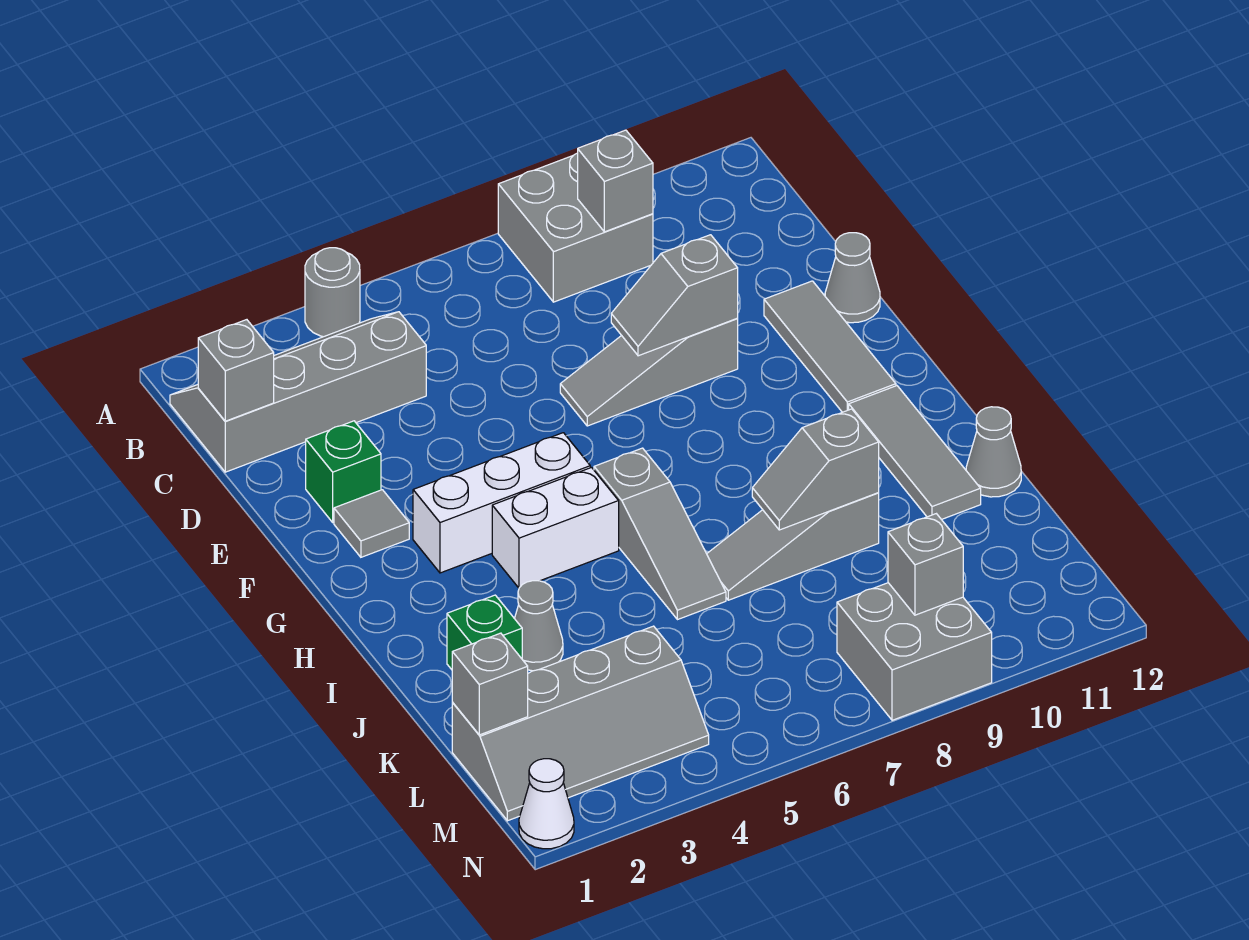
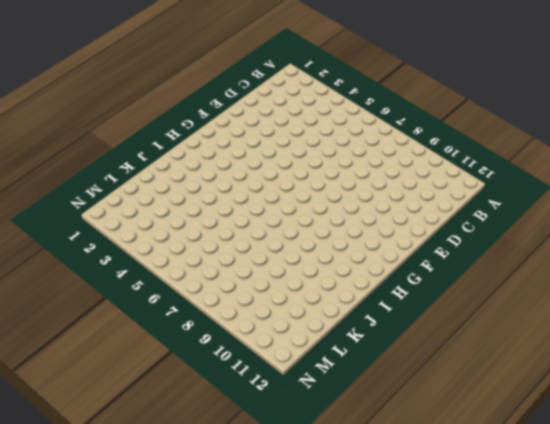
none -> grey round brick A4 level 1
none -> grey brick A8:B9 level 1
none -> grey slope B1:C4 level 1 top C

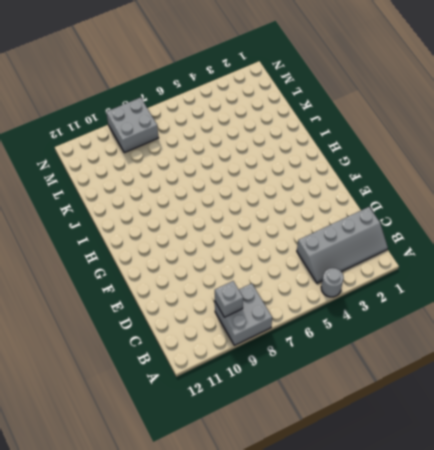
none -> green brick E2 level 1
none -> grey slope E7:E9 level 1 top 9
none -> grey tile E11:G11 level 1

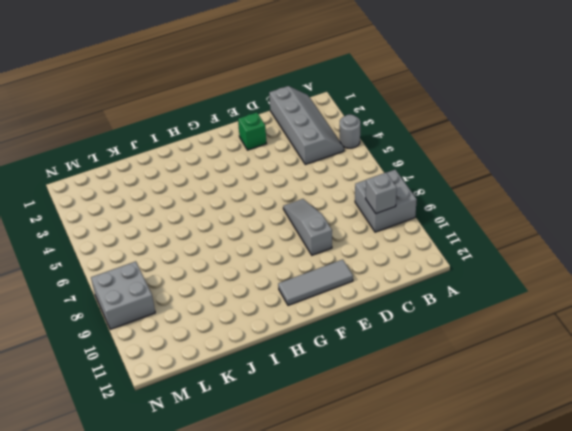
none -> grey cone E12 level 1
none -> grey tile F2 level 1
none -> white brick G3:G5 level 1

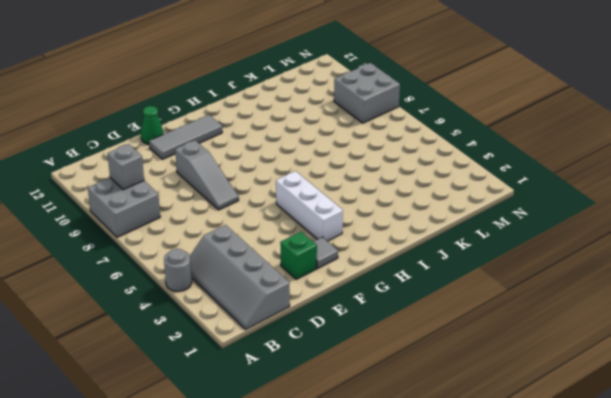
green cone E12 level 1 -> grey cone E12 level 1
none -> white brick H4:H5 level 1
none -> grey slope H6:J6 level 1 top H
none -> grey tile H11:J11 level 1

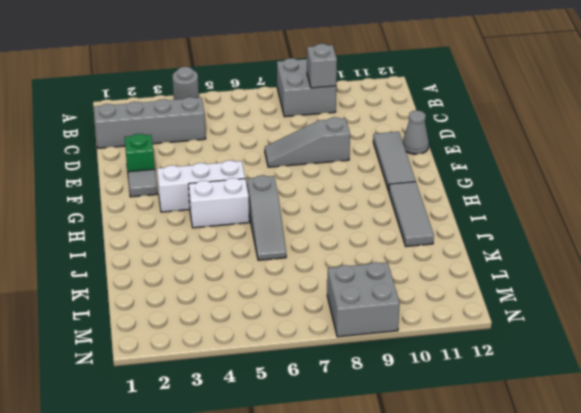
none -> green brick J2 level 1
none -> grey cone J3 level 1
none -> grey slope J7:J9 level 1 top 9

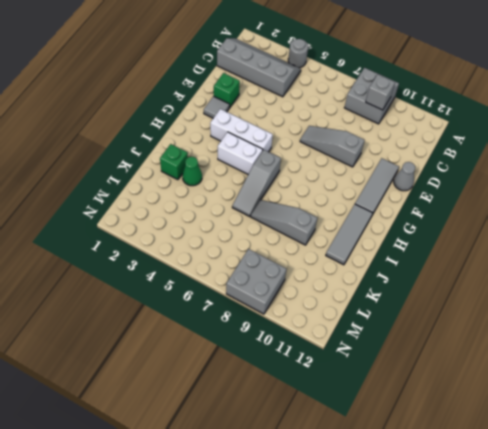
green cone J3 level 1 -> grey cone J3 level 1
none -> grey cone J12 level 1
none -> grey slope L1:M4 level 1 top L
none -> white cone N1 level 1

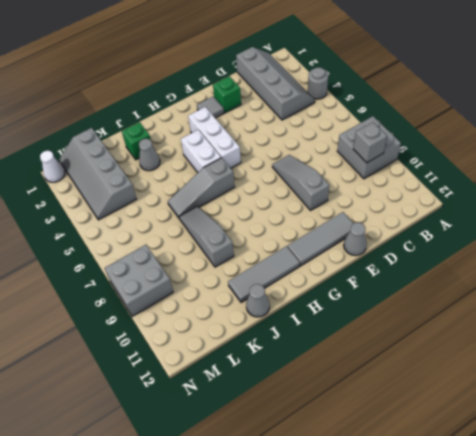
none -> grey brick C1 level 2
none -> grey slope E8:E9 level 2 top 9
none -> grey slope J8:J9 level 2 top 9

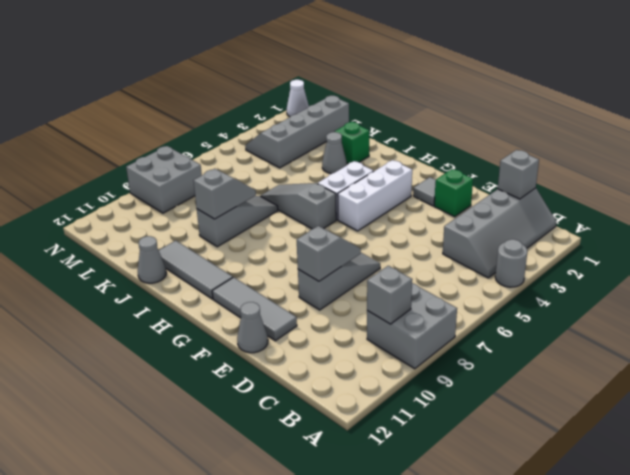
none -> grey brick L1 level 2
none -> grey brick M9 level 2

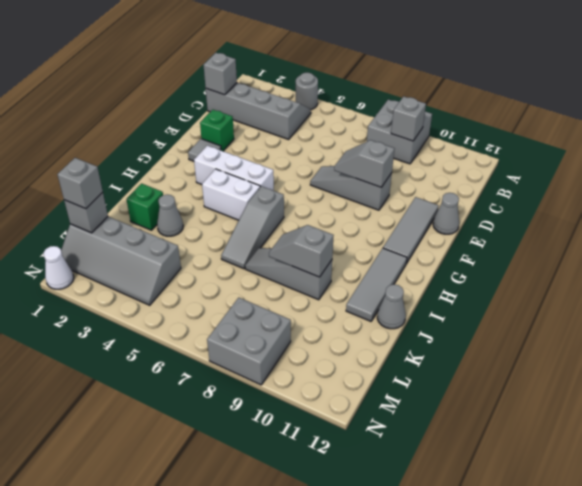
grey brick L1 level 3 -> grey brick M9 level 2

